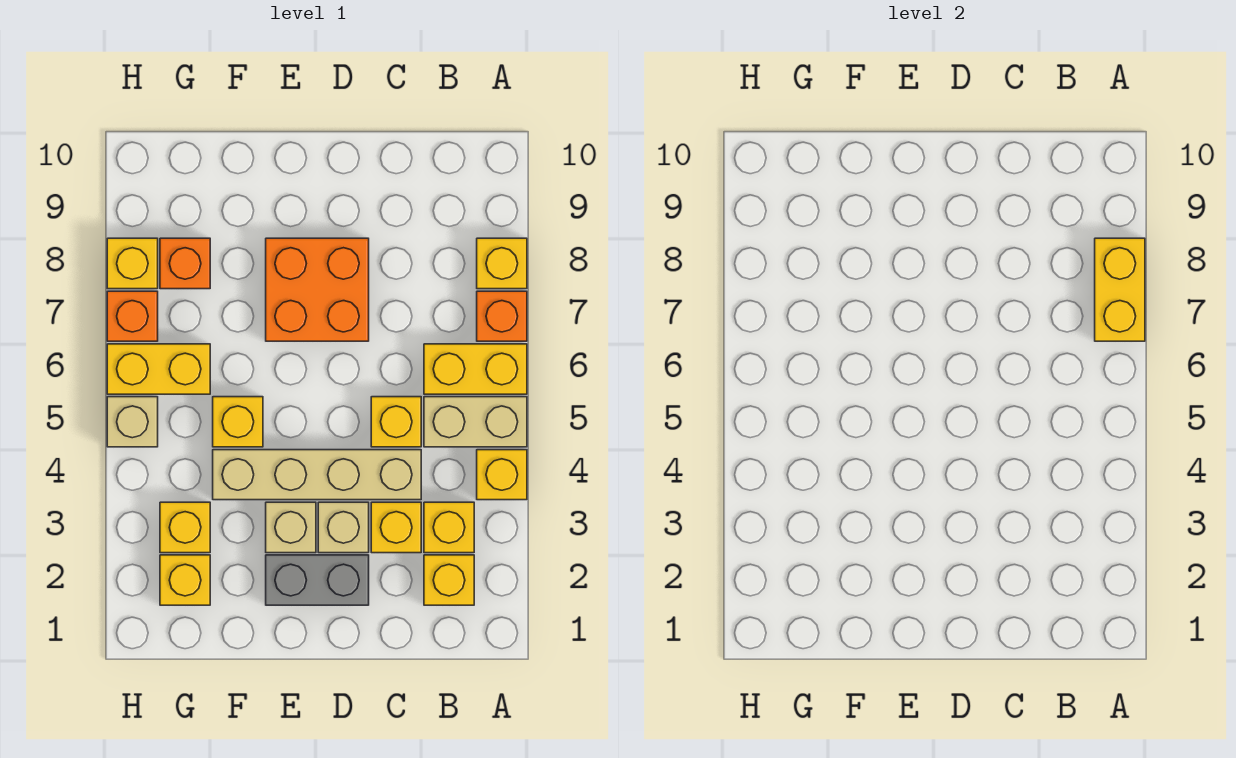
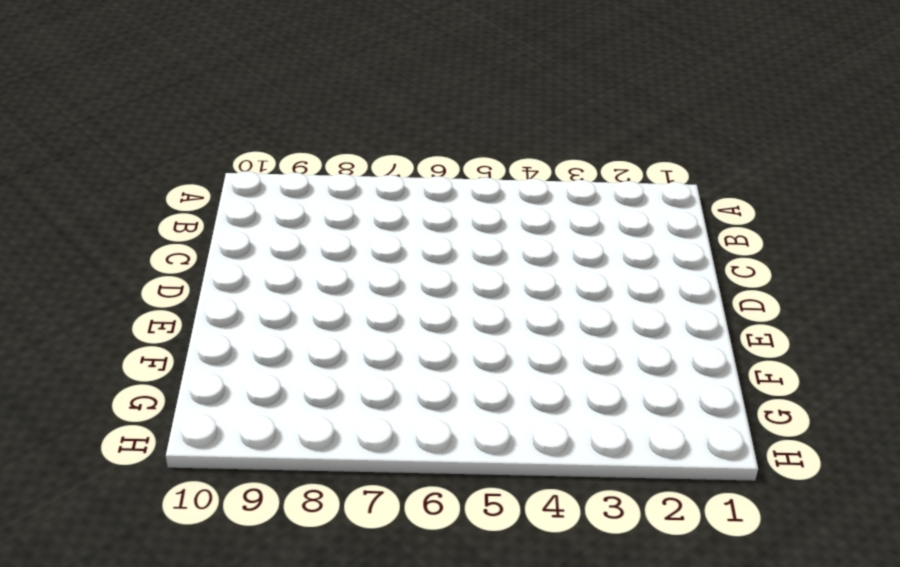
none -> yellow brick A4 level 1
none -> tan brick A5:B5 level 1
none -> yellow brick A6:B6 level 1

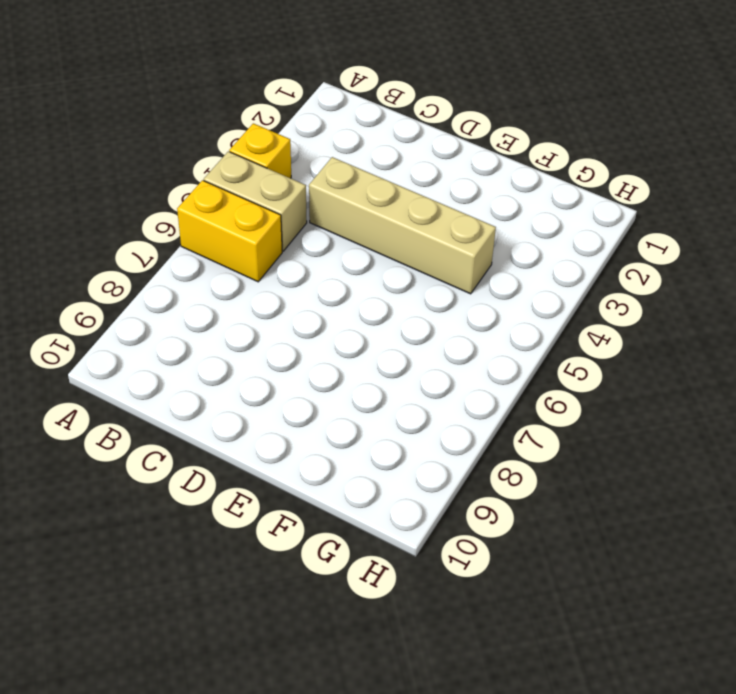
none -> orange brick A7 level 1
none -> yellow brick A8 level 1
none -> yellow brick B2 level 1

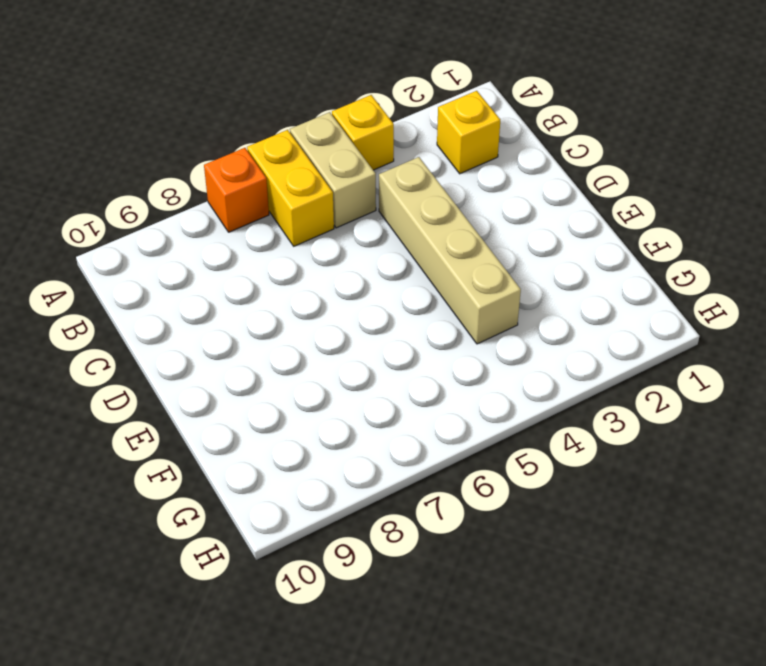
none -> yellow brick A8 level 1
none -> yellow brick B3 level 1
none -> yellow brick C3 level 1

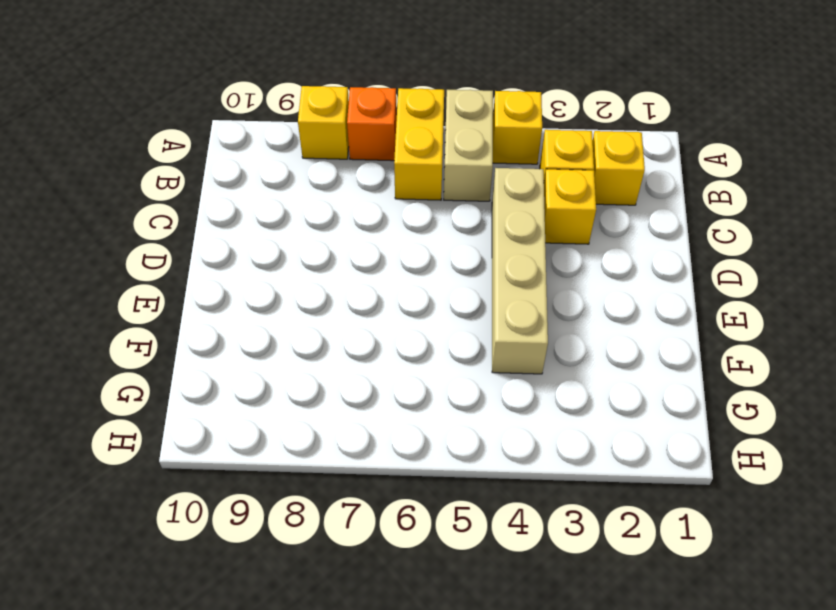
none -> yellow brick C5 level 1
none -> grey brick D2:E2 level 1
none -> tan brick D3 level 1

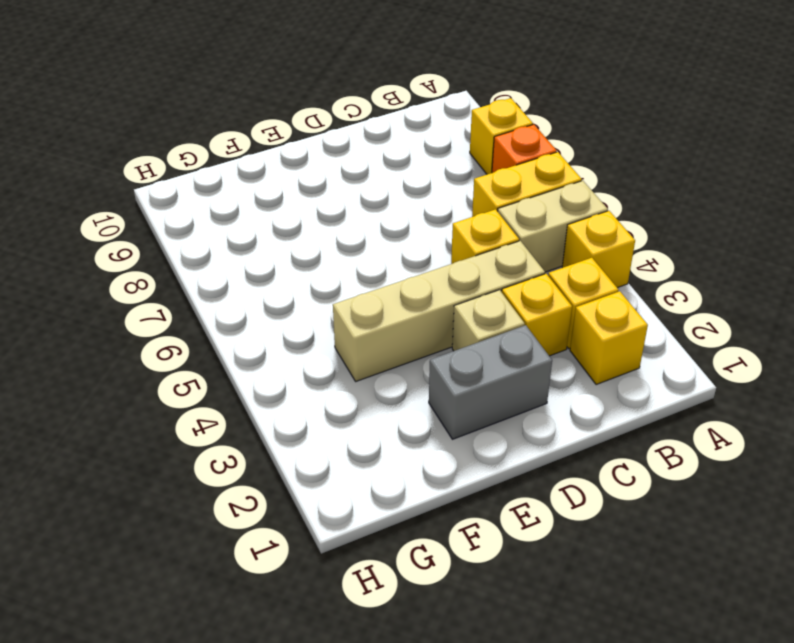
none -> orange brick D7:E8 level 1
none -> tan brick E3 level 1
none -> yellow brick F5 level 1

